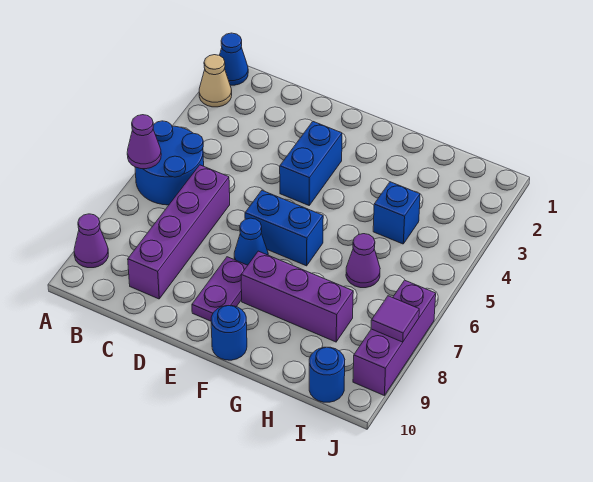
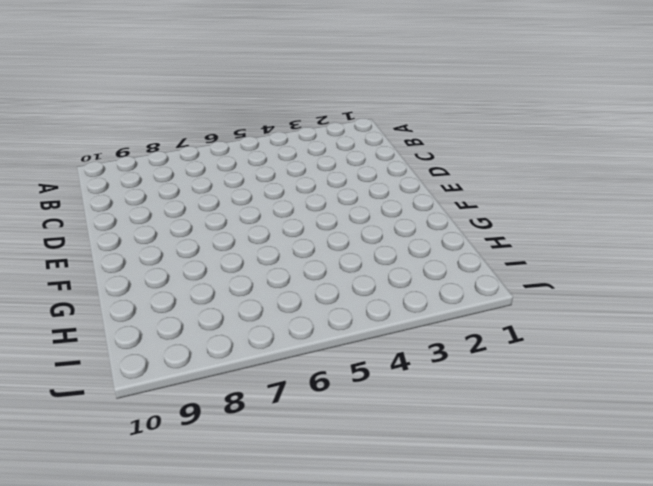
none -> blue cone A1 level 1
none -> tan cone A2 level 1
none -> blue round brick A5:B6 level 1

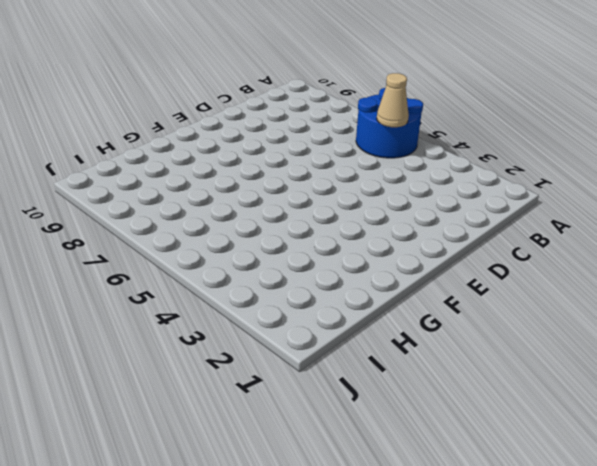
tan cone B5 level 2 -> tan cone A2 level 1
none -> blue cone A1 level 1
none -> purple cone A9 level 1
none -> purple brick C6:C9 level 1

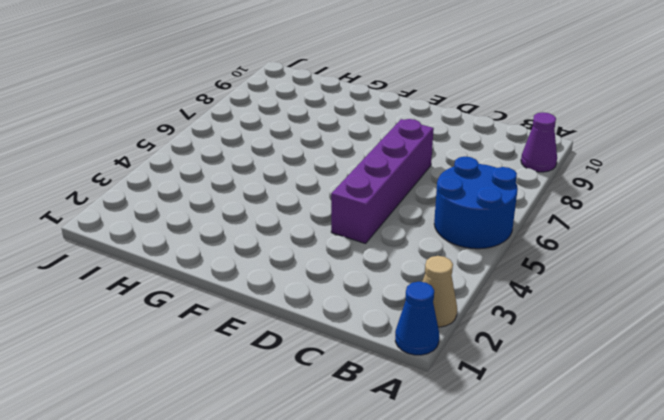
purple brick D4:D7 level 1 -> purple brick C6:C9 level 1
none -> blue brick E3:E4 level 1
none -> blue brick E6:F6 level 1
none -> blue cone E7 level 1

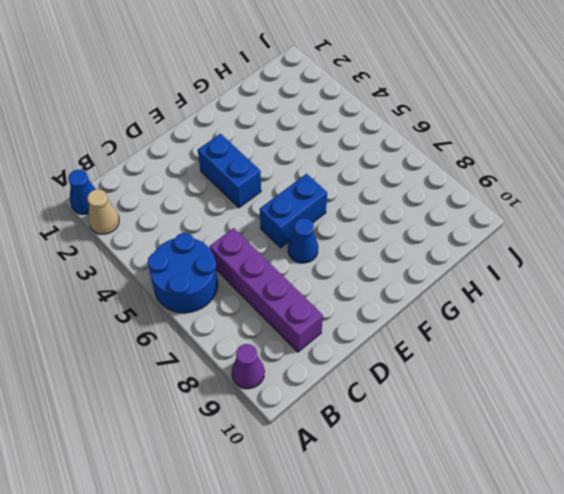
none -> purple plate E8:E9 level 1
none -> purple brick F8:H8 level 1
none -> blue round brick F10 level 1

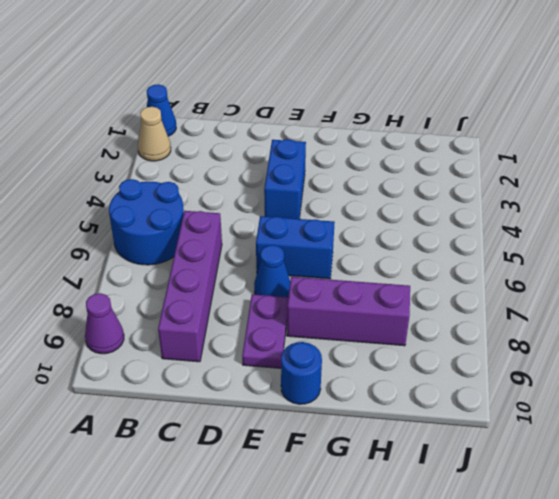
none -> blue brick H4 level 1
none -> purple cone H6 level 1
none -> blue round brick I10 level 1

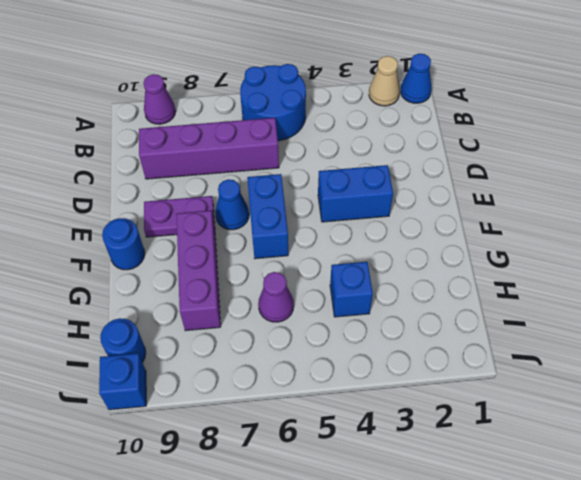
blue brick J10 level 1 -> none
none -> purple brick J7:J9 level 1
none -> purple cone A6 level 2
none -> purple tile J8 level 2

